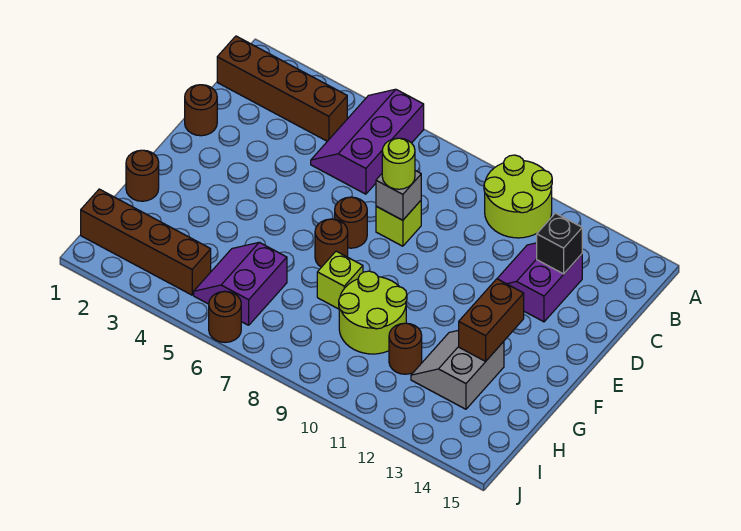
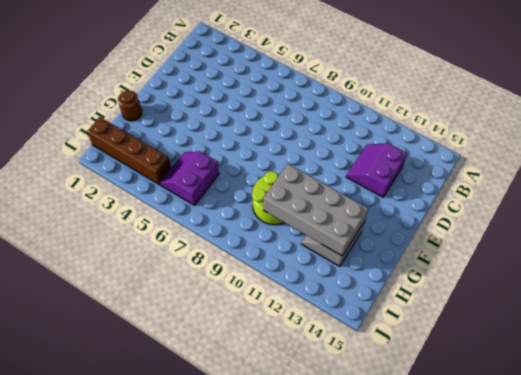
grey brick G10:H13 level 2 -> brown brick F13:G13 level 2
none -> purple slope A5:C6 level 1 top 6
none -> lime round brick A10:B11 level 1
none -> brown brick B1:B4 level 1

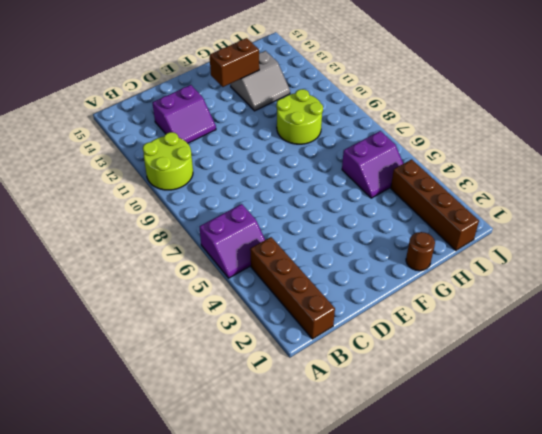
purple slope A5:B6 level 1 top 6 -> purple slope A5:C6 level 1 top 6
none -> brown round brick D1 level 1
none -> lime brick D8 level 1
none -> brown round brick E7 level 1

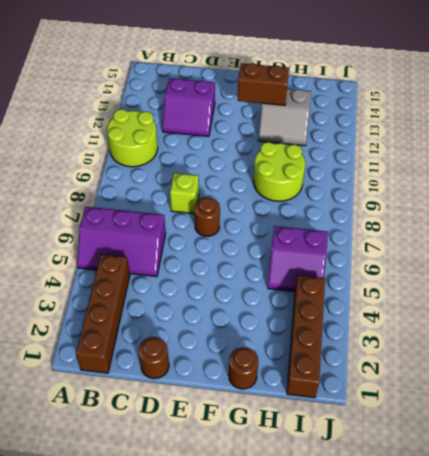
none -> brown round brick F7 level 1
none -> lime brick G8 level 1
none -> brown round brick H11 level 1

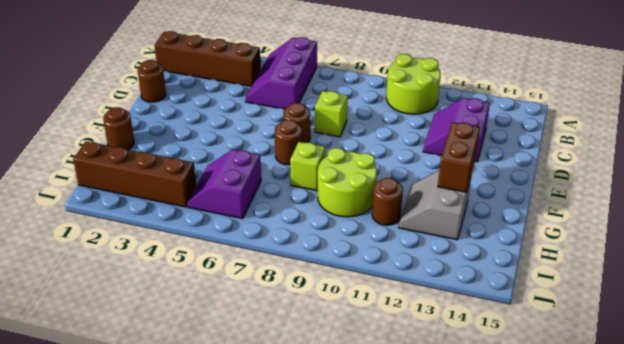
none -> brown round brick J6 level 1
none -> black brick C13 level 2
none -> grey brick D8 level 2

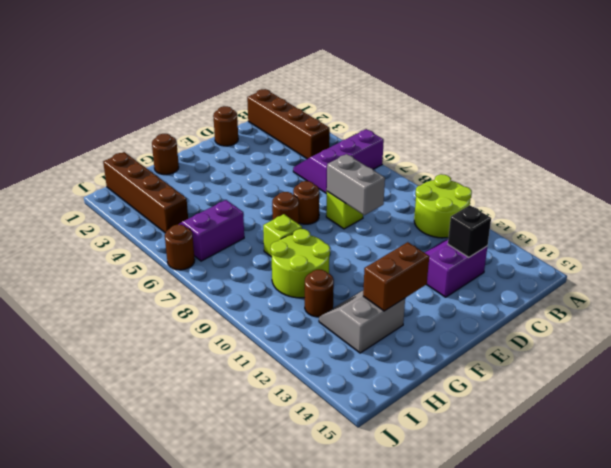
grey brick D8:D9 level 2 -> grey brick D8 level 2
none -> lime round brick D8 level 3

